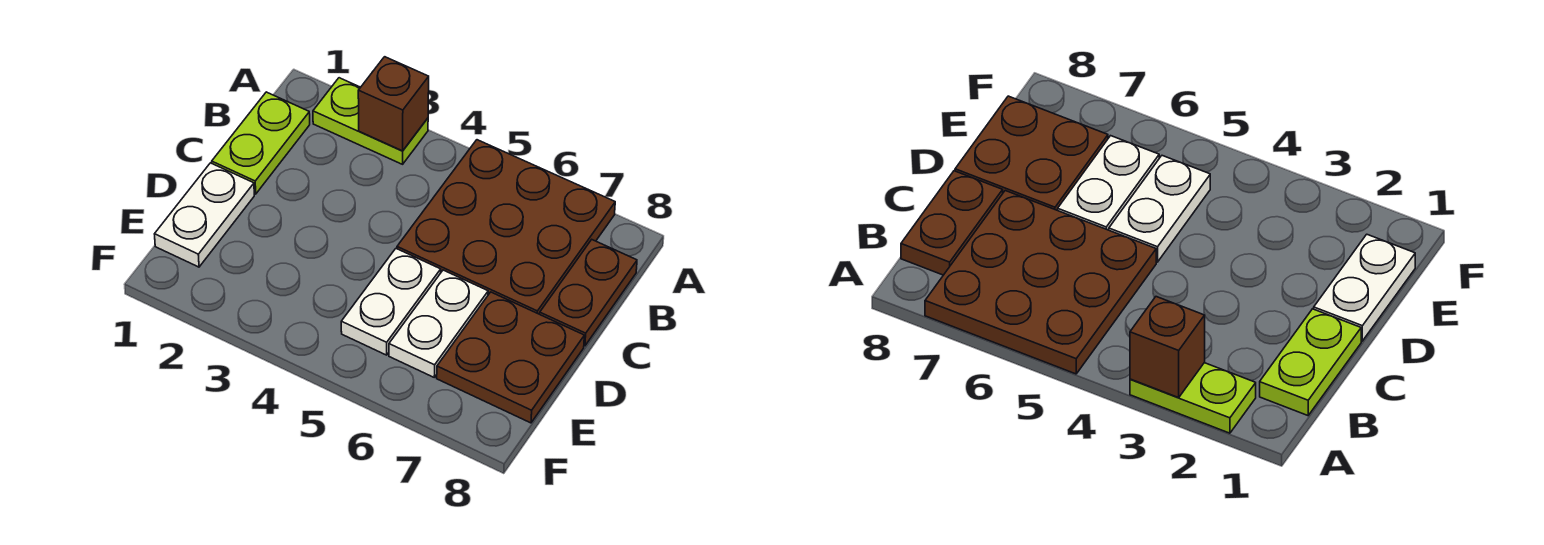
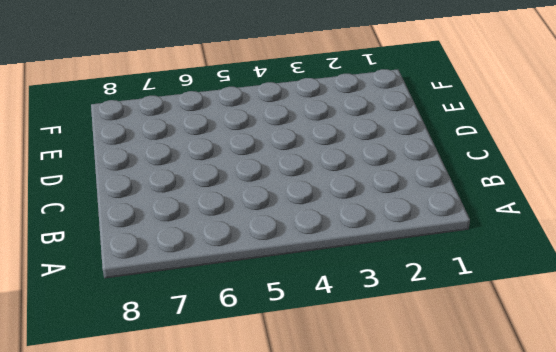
none -> lime plate A2:A3 level 1
none -> brown plate A5:C7 level 1

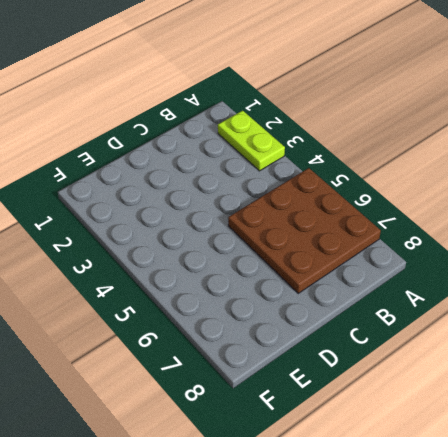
none -> lime plate B1:C1 level 1
none -> brown plate B8:C8 level 1

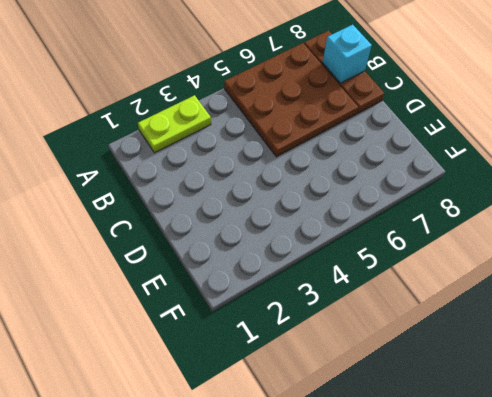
brown plate A8:C8 level 1 -> brown plate B8:C8 level 1
cyan brick B8 level 2 -> none
none -> lime plate B1:C1 level 1
none -> white plate D1:E1 level 1

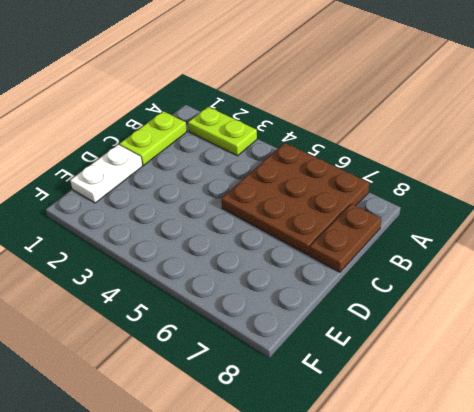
none -> white plate D5:E5 level 1
none -> white plate D6:E6 level 1

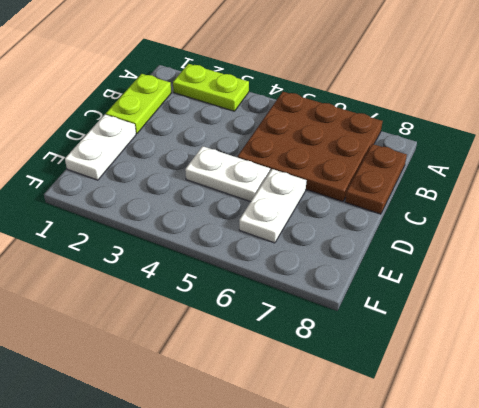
white plate D4:D5 level 1 -> white plate D5:E5 level 1
none -> brown plate D7:E8 level 1
none -> brown brick A3 level 2

